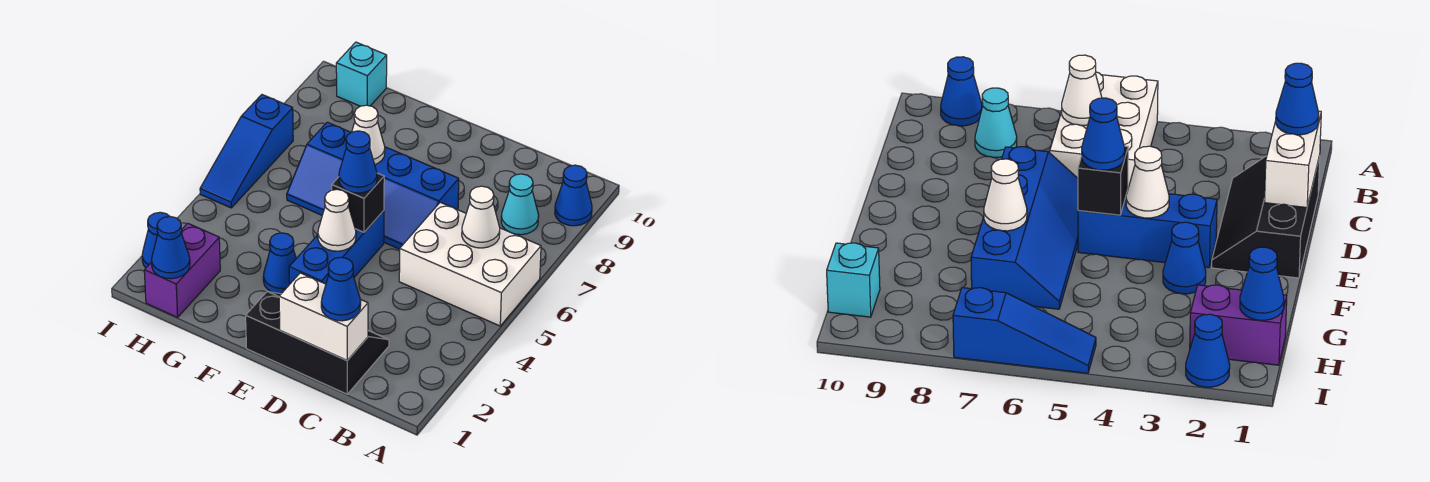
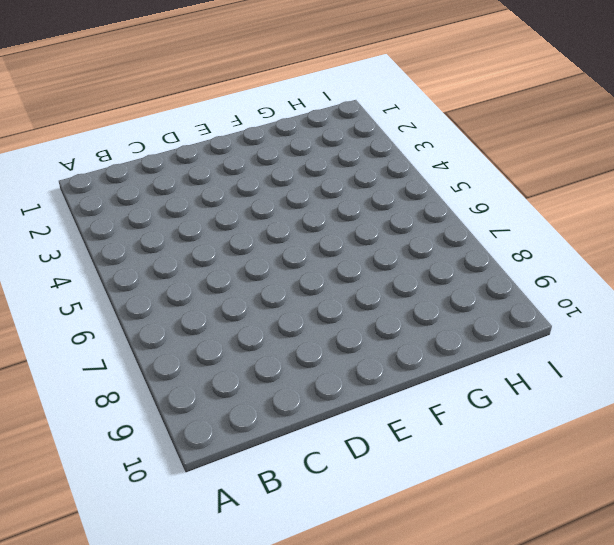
none -> white brick A5:C6 level 1
none -> blue cone A9 level 1
none -> cyan cone B8 level 1

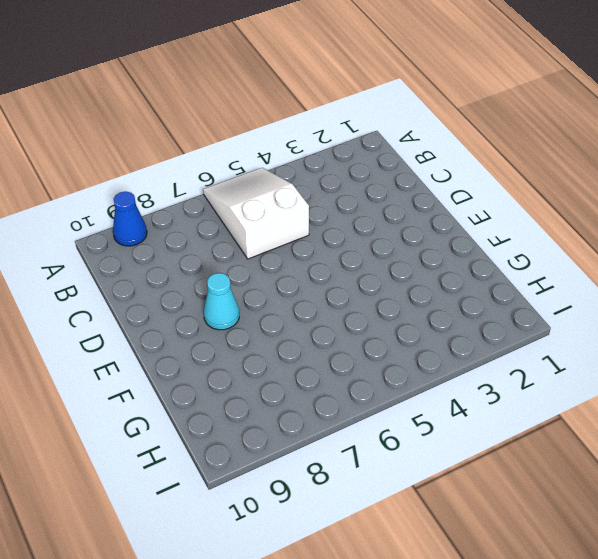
white slope A5:C6 level 1 top C -> white brick A5:C6 level 1
cyan cone E8 level 1 -> cyan cone B8 level 1
none -> black slope C1:E2 level 1 top 1
none -> blue slope D6:G7 level 1 top 7
none -> blue brick E3:E5 level 1

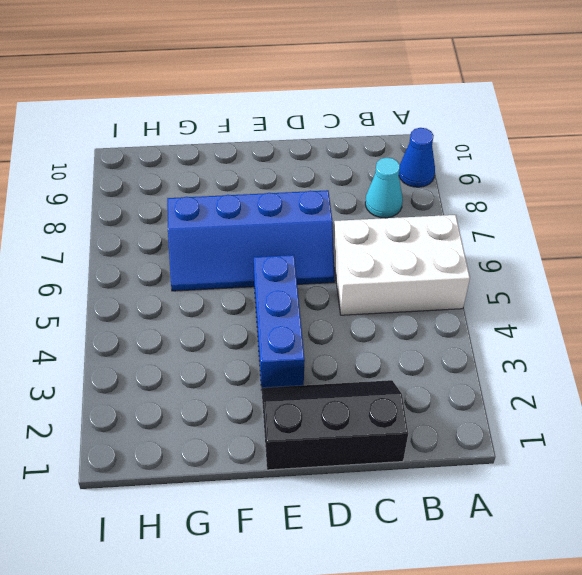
none -> blue cone F3 level 1
none -> purple brick H1:H2 level 1
none -> cyan brick H10 level 1

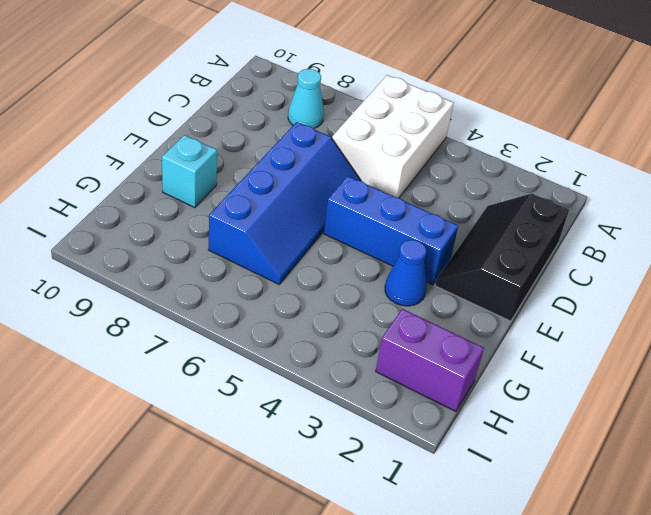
cyan brick F9 level 1 -> cyan brick H10 level 1
none -> blue cone A9 level 1
none -> blue cone I2 level 1
none -> blue slope I5:I7 level 1 top 7

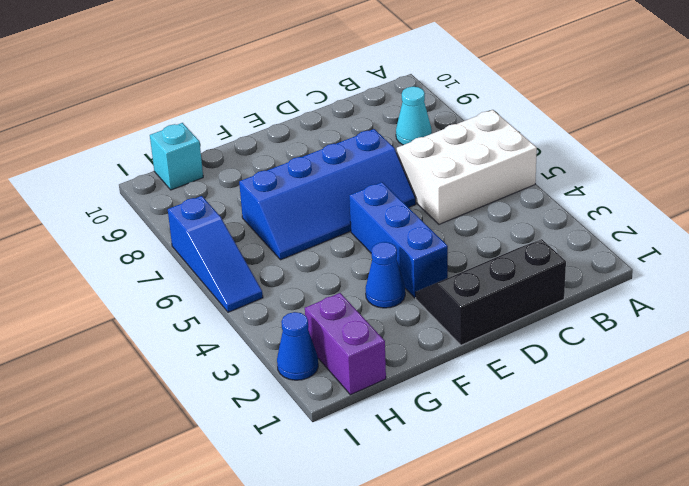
none -> blue cone A9 level 1
none -> white cone B6 level 2
none -> white brick C1:D1 level 2

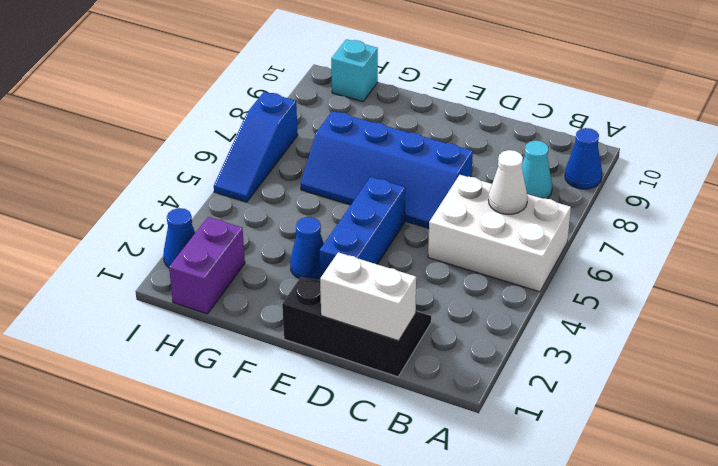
none -> white cone E4 level 2
none -> black brick E5 level 2
none -> white cone F7 level 2

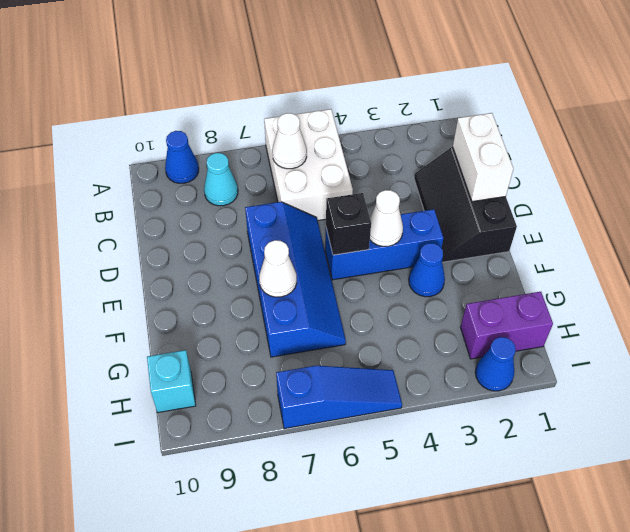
none -> blue cone H1 level 2
none -> blue cone C1 level 3
none -> blue cone E5 level 3

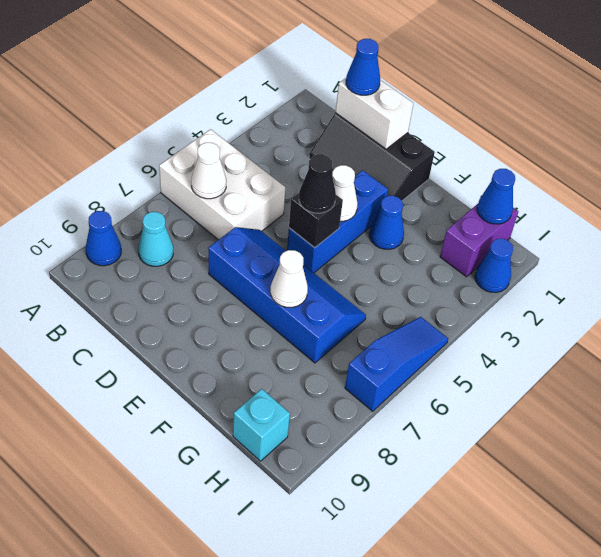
black cone E5 level 3 -> blue cone E5 level 3

